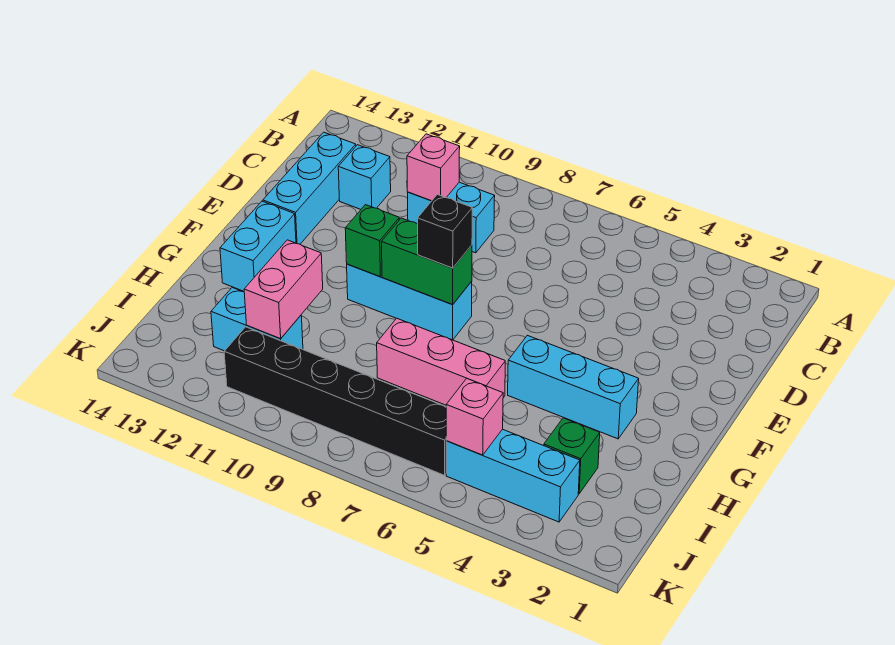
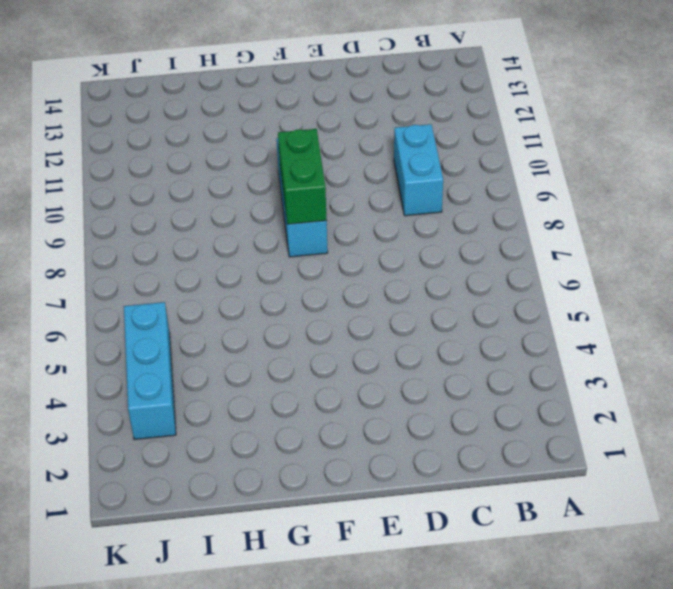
none -> cyan brick C12 level 1
none -> cyan brick C13:E13 level 1
none -> cyan brick F13:G13 level 1

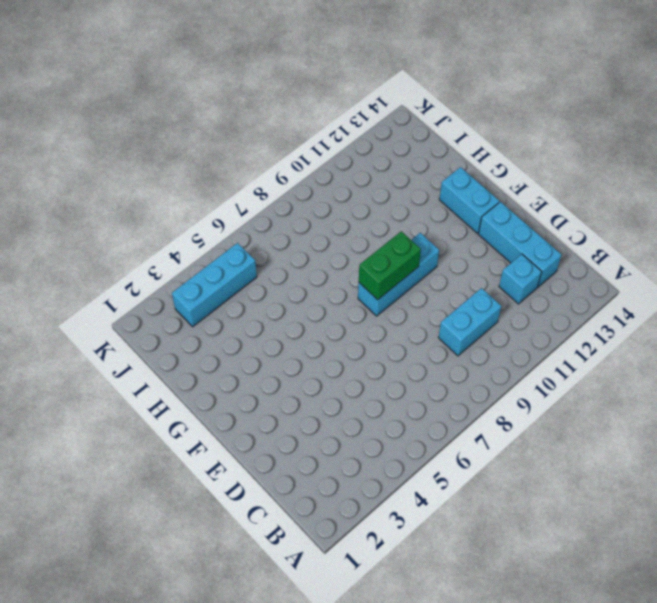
none -> cyan brick G3:G5 level 1
none -> pink brick H6:H8 level 1
none -> green brick I3 level 1

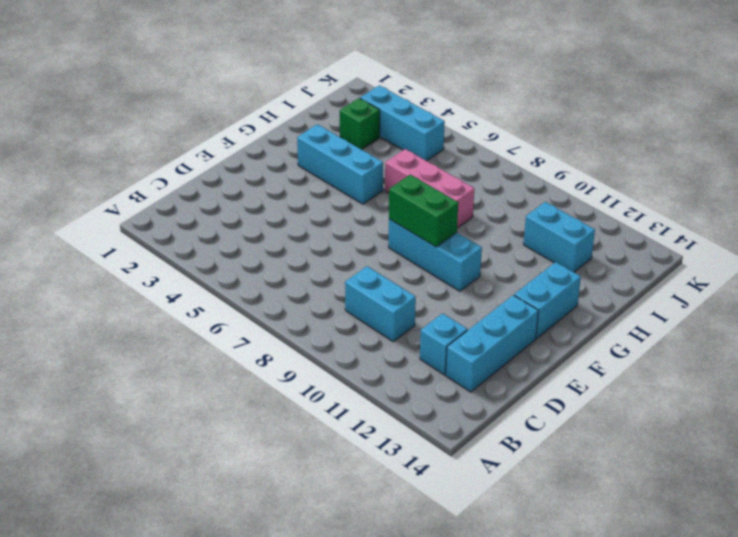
none -> black brick J6:J11 level 1
none -> pink brick C10 level 2
none -> green brick F10 level 2

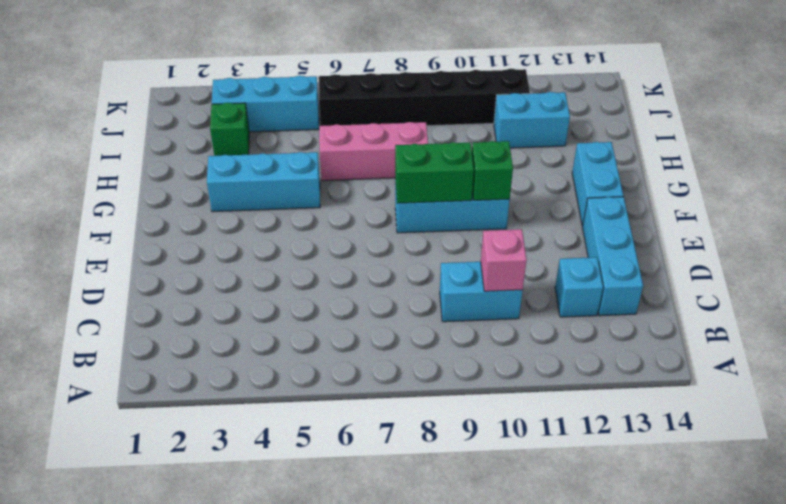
none -> pink brick H11:I11 level 2
none -> pink brick J5 level 2
none -> black brick F8 level 3

